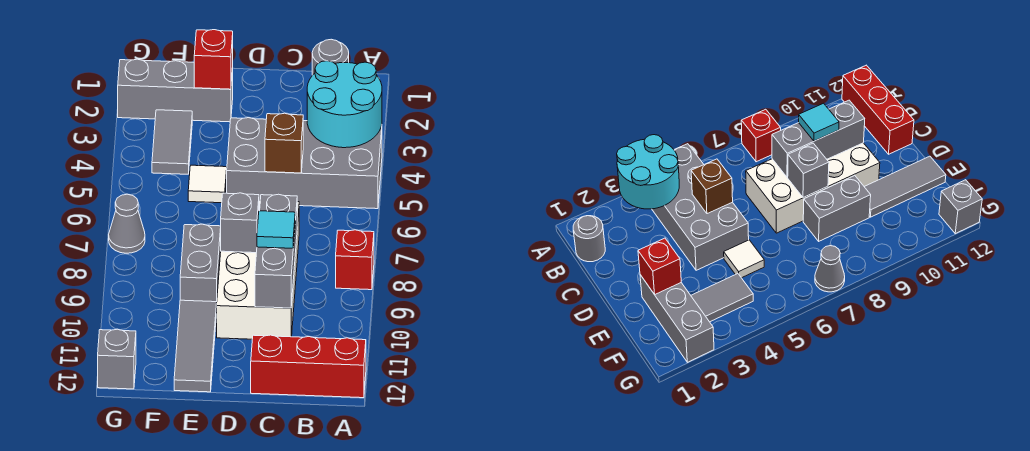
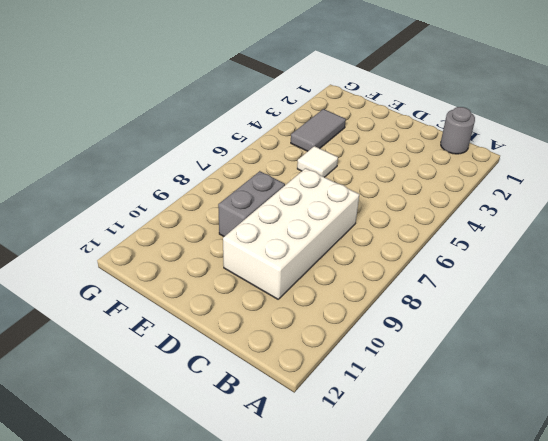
none -> grey brick A4:D5 level 1
none -> red brick A8 level 1
none -> red brick A12:C12 level 1

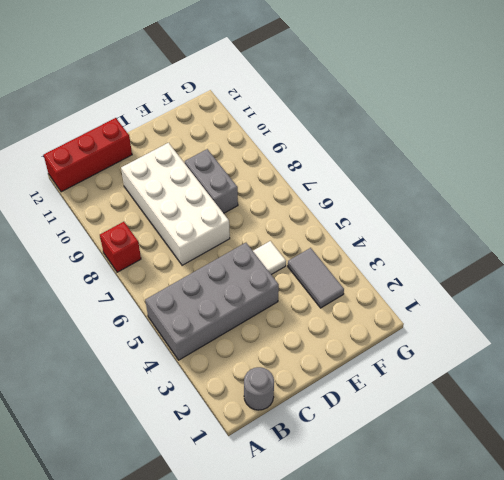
none -> grey brick E2:G2 level 1
none -> grey tile E10:E12 level 1
none -> grey cone G7 level 1

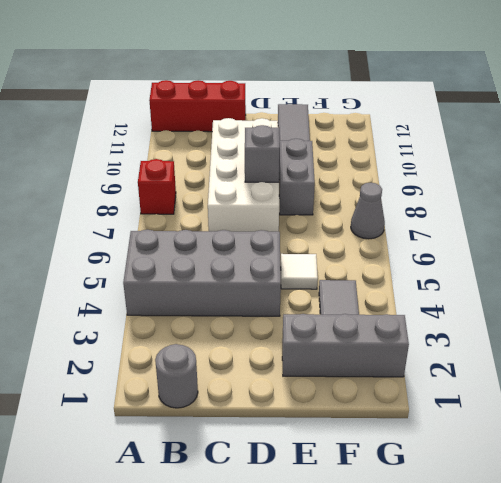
none -> grey brick G12 level 1
none -> cyan round brick A3:B4 level 2
none -> brown brick C5 level 2

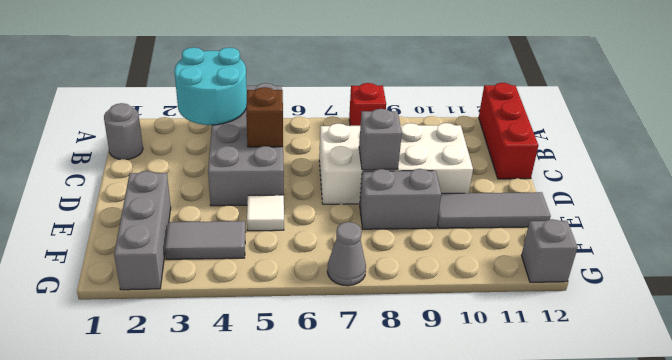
none -> grey brick C8:C10 level 2
none -> red brick E2 level 2
none -> cyan tile C9 level 3

